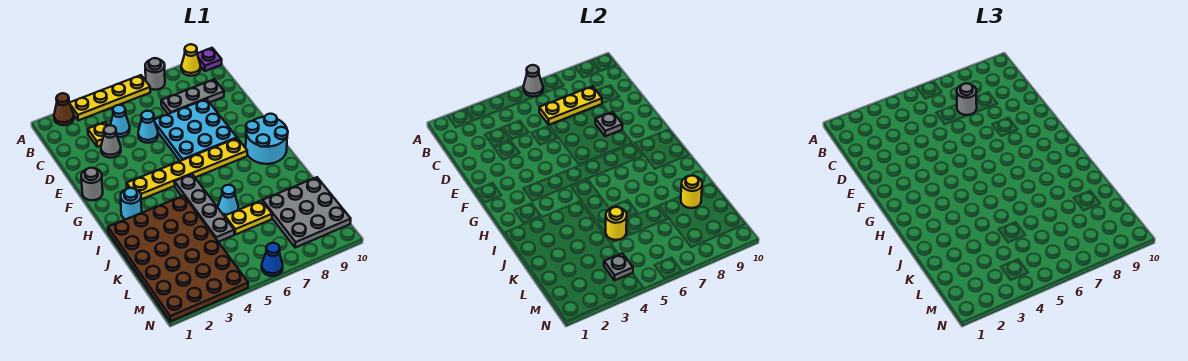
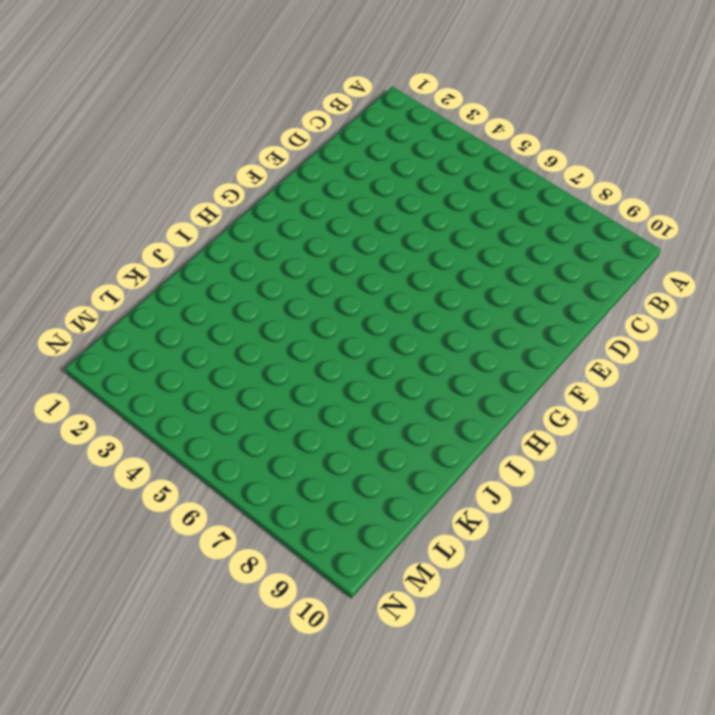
none -> brown cone A2 level 1
none -> yellow plate A3:A6 level 1
none -> grey round brick A7 level 1

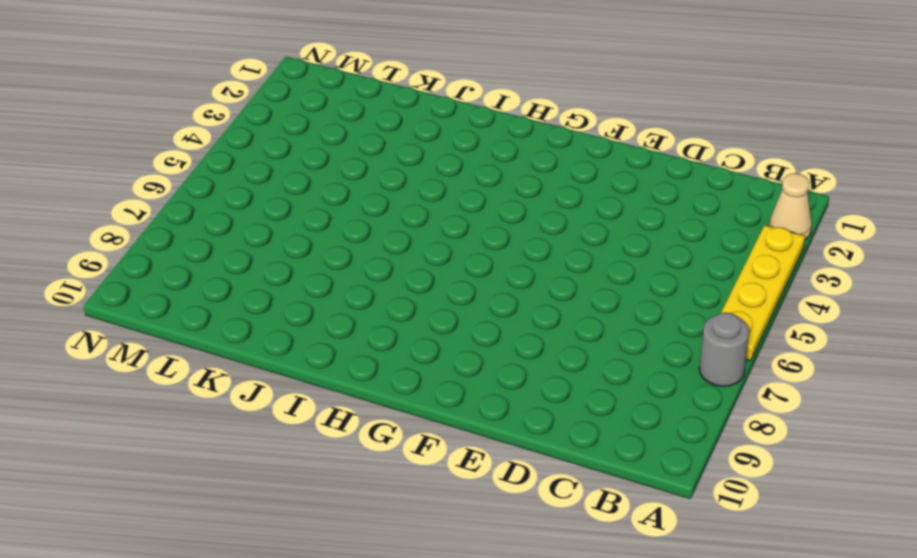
tan cone A2 level 1 -> brown cone A2 level 1
none -> yellow cone A9 level 1
none -> purple plate A10 level 1
none -> yellow plate C3 level 1

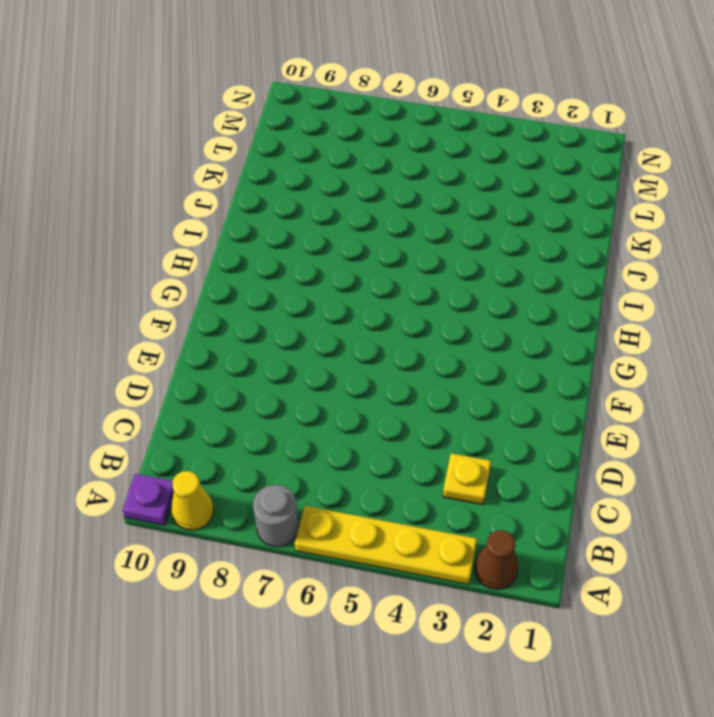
none -> cyan cone C4 level 1
none -> grey plate C7:C9 level 1
none -> grey cone D3 level 1

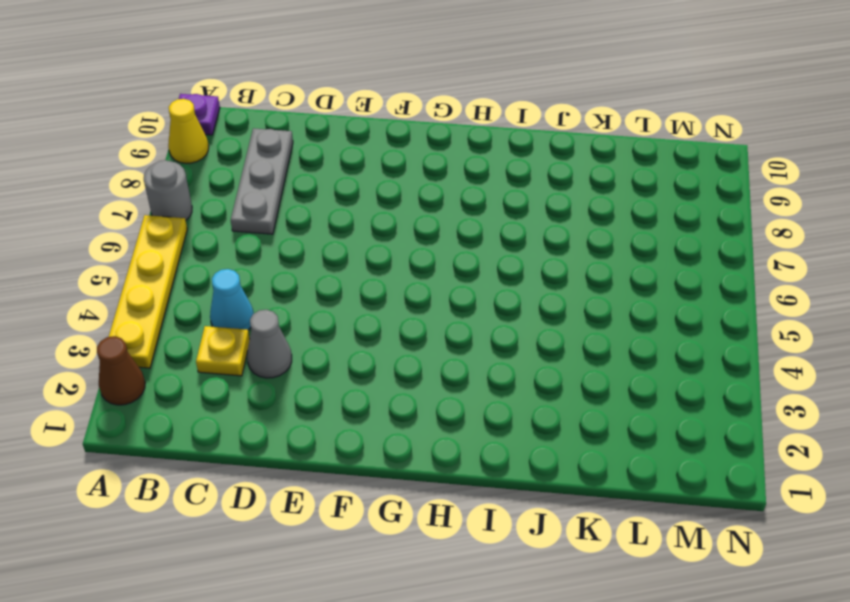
none -> cyan cone D5 level 1
none -> cyan plate D6:F8 level 1
none -> grey round brick F1 level 1

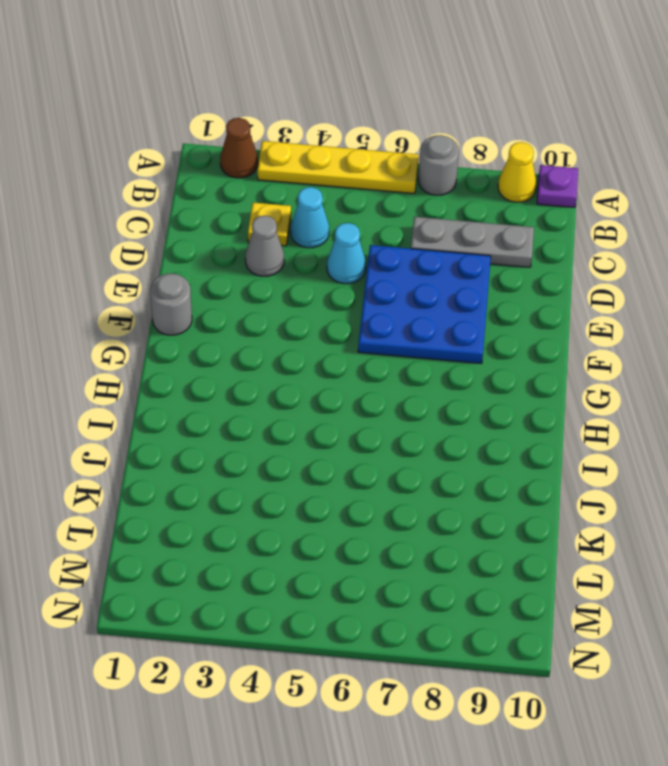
blue plate D6:F8 level 1 -> cyan plate D6:F8 level 1
none -> yellow plate G3:G8 level 1
none -> cyan round brick G9:H10 level 1
none -> cyan round brick H2 level 1

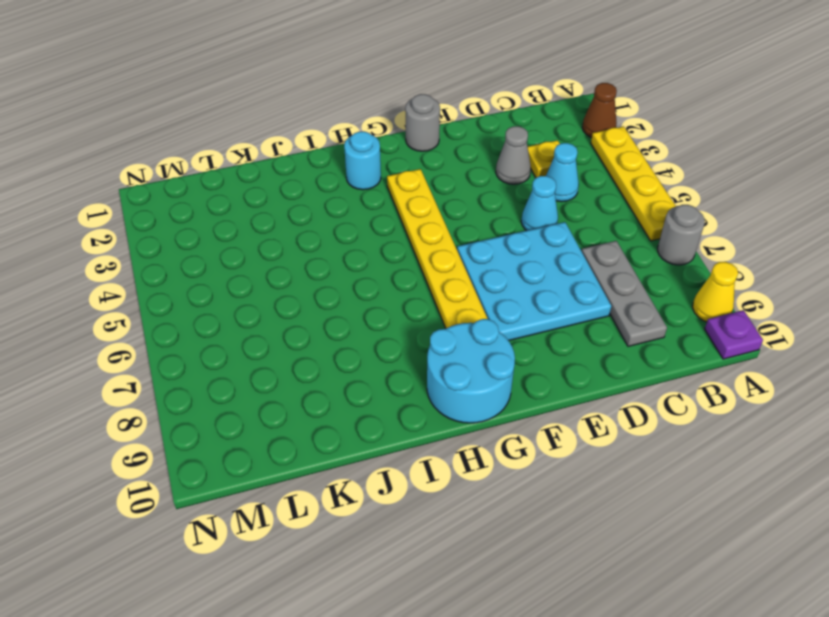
none -> grey plate H5:K5 level 1
none -> brown plate I1:N4 level 1
none -> cyan cone J6 level 1

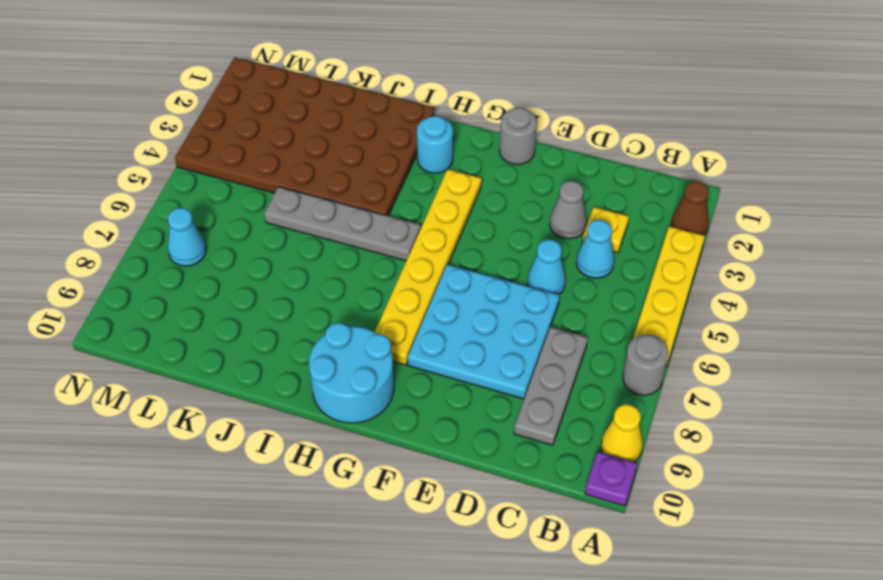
cyan cone M7 level 1 -> cyan cone J6 level 1
none -> yellow plate K6:K7 level 1
none -> grey plate K8:M10 level 1
none -> blue cone N6 level 1

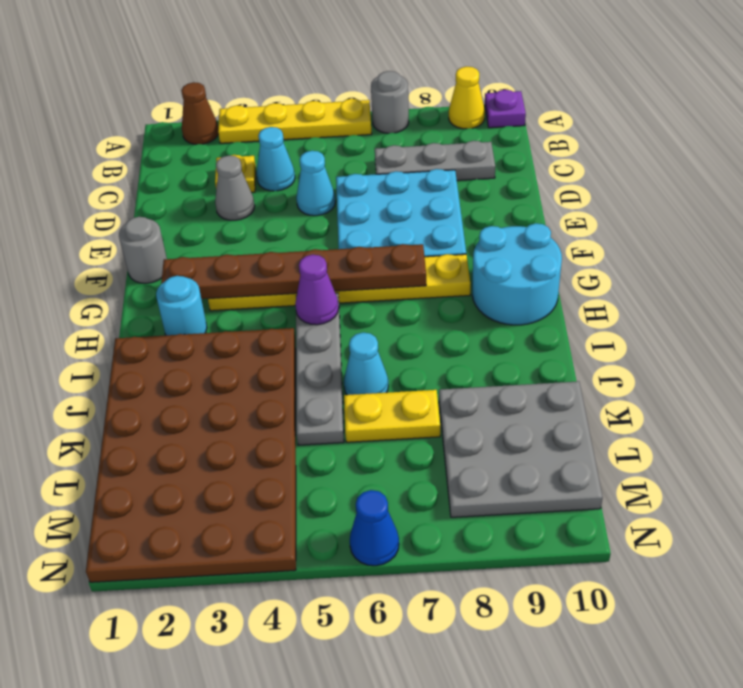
brown plate G2:G7 level 2 -> none
purple cone H5 level 2 -> none
none -> grey cone A6 level 2
none -> yellow plate C6:C8 level 2
none -> grey plate E8 level 2

